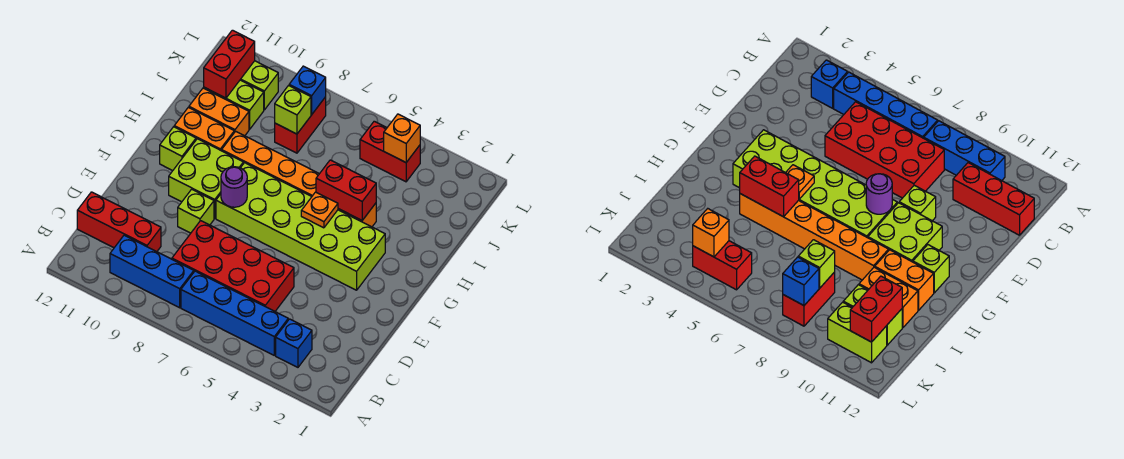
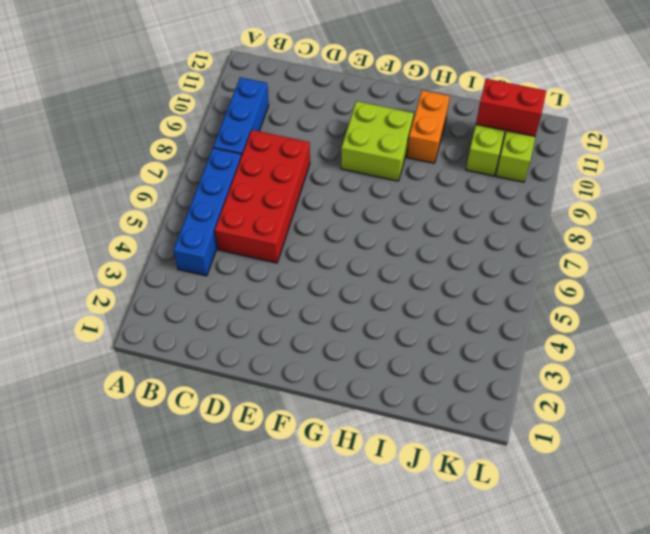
none -> blue brick B3 level 1
none -> red brick C10:C12 level 1
none -> lime brick E9 level 1

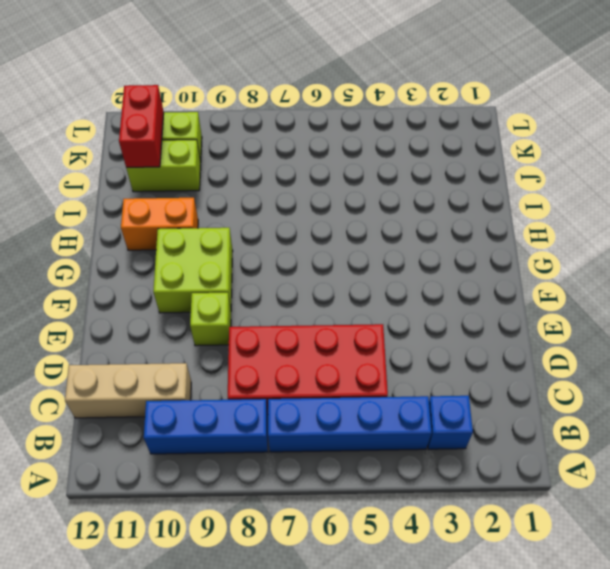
tan brick C10:C12 level 1 -> red brick C10:C12 level 1
none -> lime brick F3:G8 level 1
none -> lime brick G11 level 1
none -> orange brick H4:H9 level 1

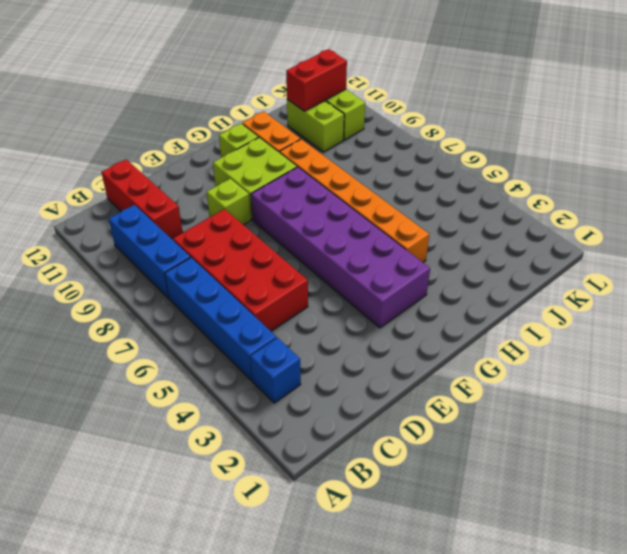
purple brick F3:G8 level 1 -> lime brick F3:G8 level 1
none -> orange brick I10:I11 level 1
none -> red brick J8:K8 level 1
none -> red brick K4:K5 level 1

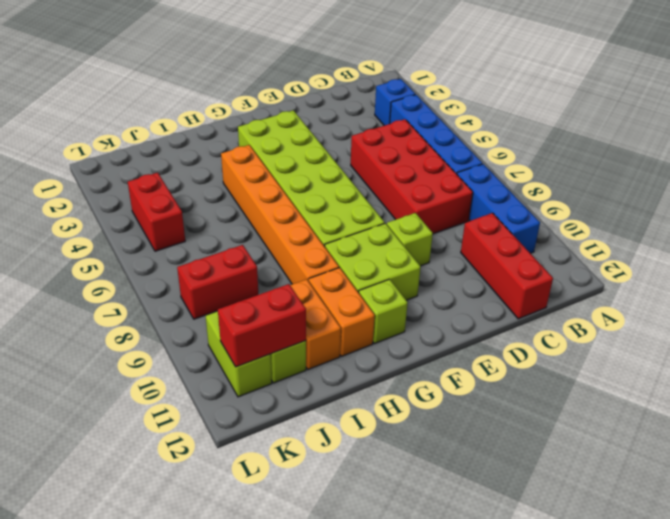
none -> purple round brick F8 level 2
none -> orange plate G5 level 2
none -> red brick H4:H5 level 2

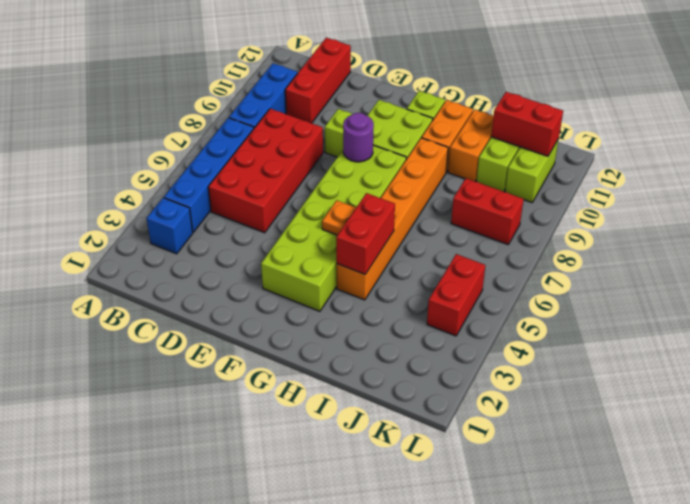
none -> lime brick J8 level 2
none -> orange brick K4 level 2
none -> blue brick K8 level 2

